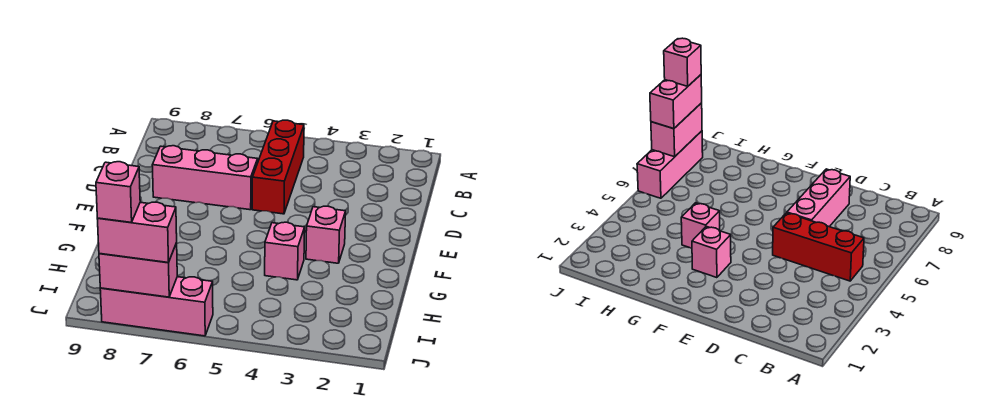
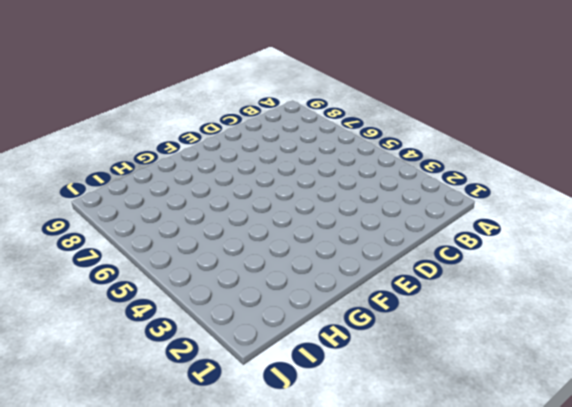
none -> red brick B5:D5 level 1
none -> pink brick D6:D8 level 1

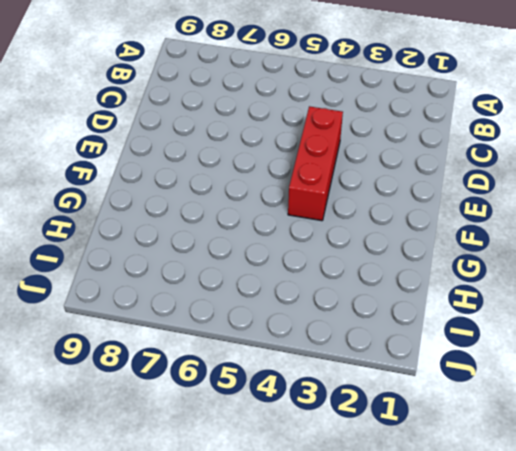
red brick D4:F4 level 1 -> red brick B5:D5 level 1
none -> pink brick D6:D8 level 1
none -> pink brick F3 level 1

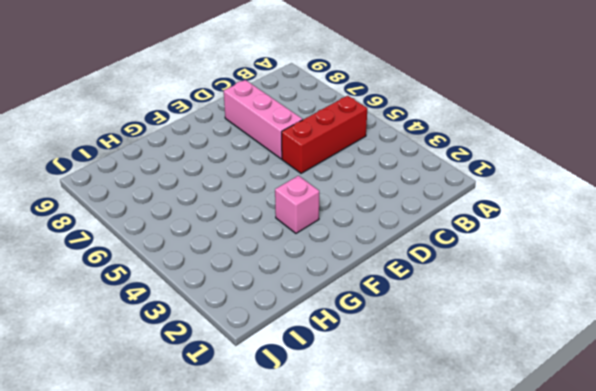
none -> pink brick G4 level 1
none -> pink brick J6:J8 level 1

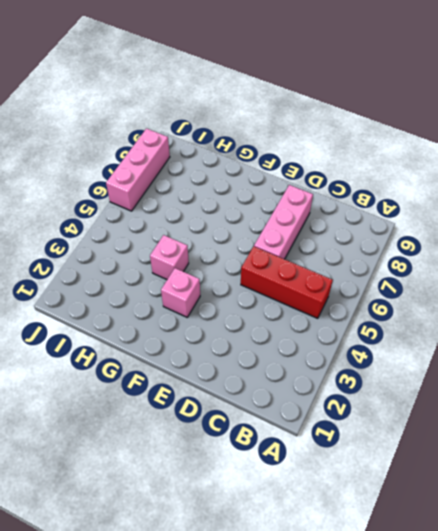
none -> pink brick J7:J8 level 2
none -> pink brick J7:J8 level 3

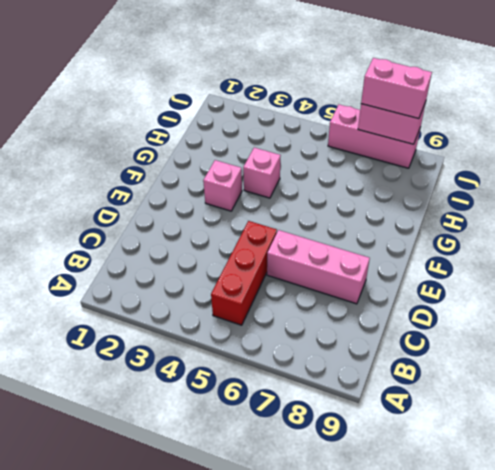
none -> pink brick J8 level 4

